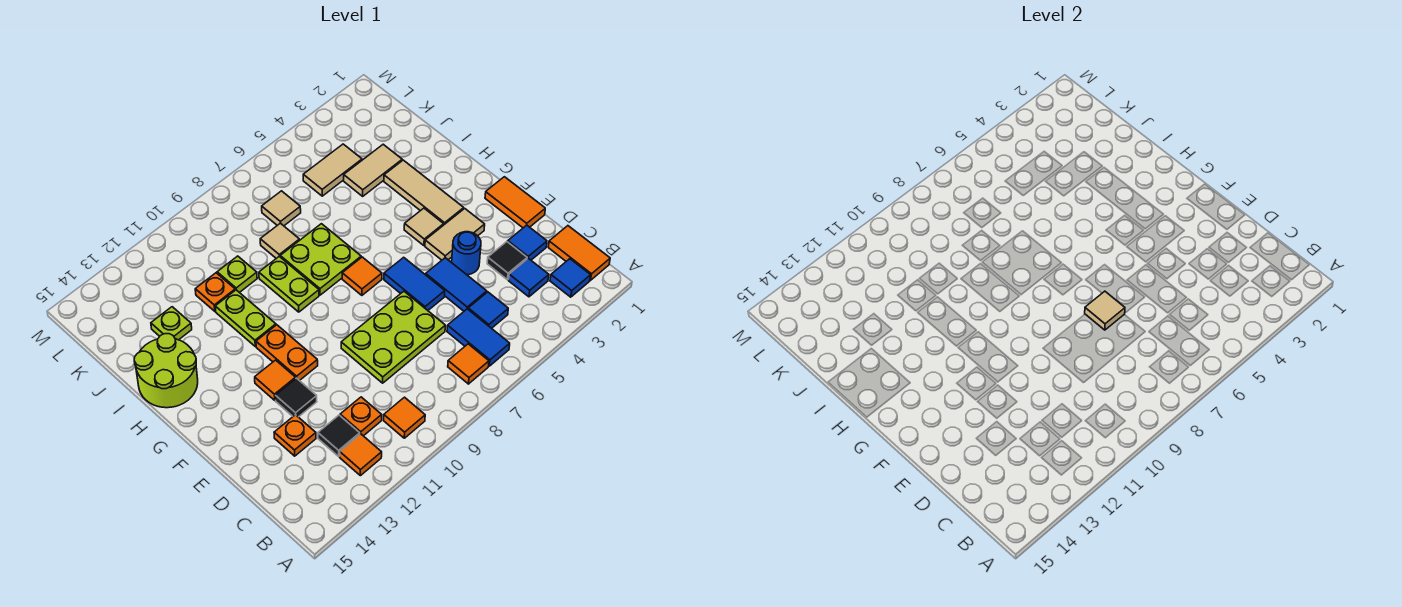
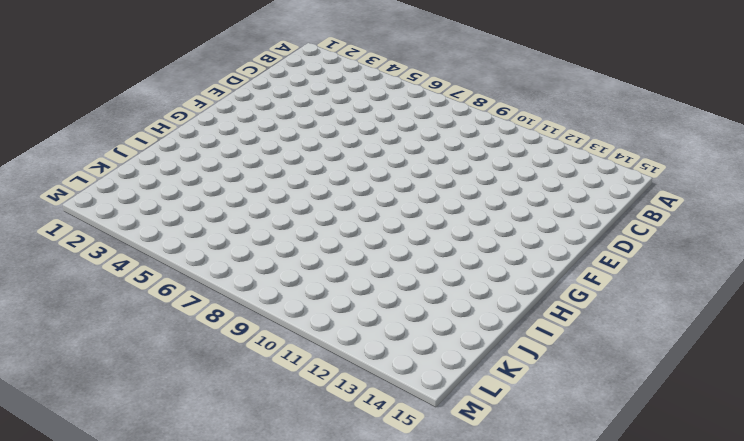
none -> orange tile B1:C1 level 1
none -> blue tile B2 level 1
none -> blue tile B6:C6 level 1
none -> orange tile B7 level 1

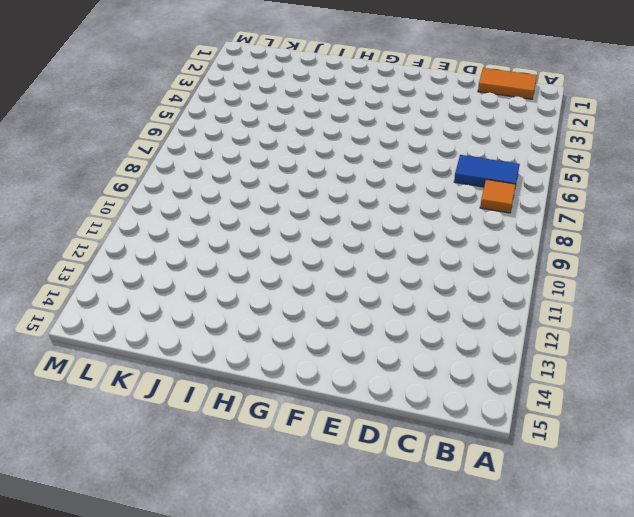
none -> blue tile B2 level 1
none -> orange tile B10 level 1
none -> orange tile B12 level 1
none -> blue tile C3 level 1

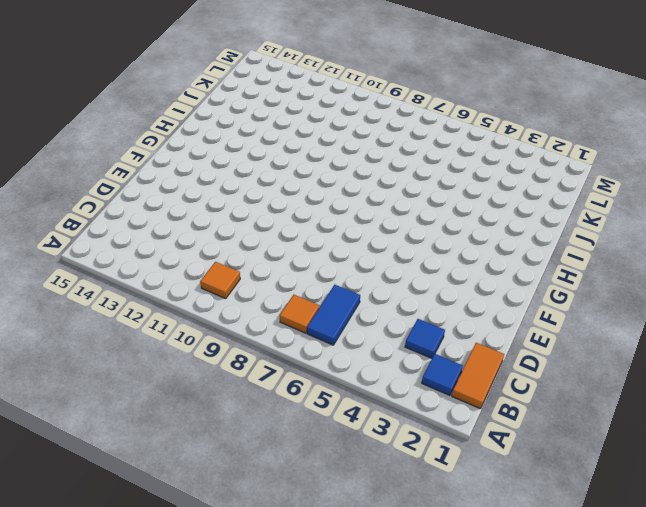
none -> orange tile B12 level 1
none -> blue tile C5 level 1
none -> orange plate C11 level 1
none -> black tile C12 level 1

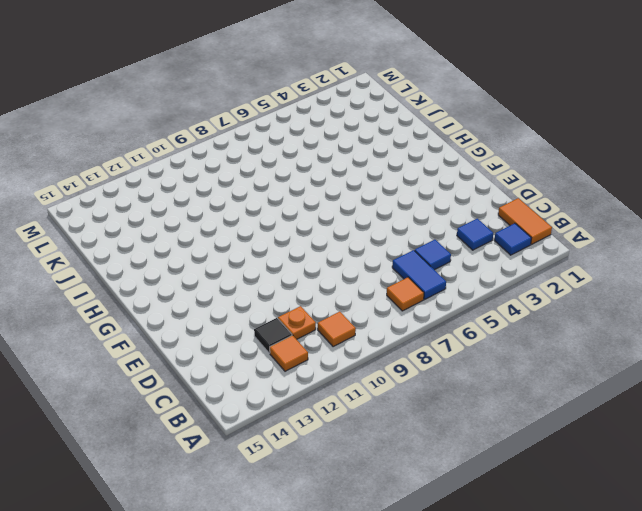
none -> blue tile D2 level 1
none -> black tile D3 level 1
none -> blue tile D5:E5 level 1
none -> lime plate D7:E9 level 1

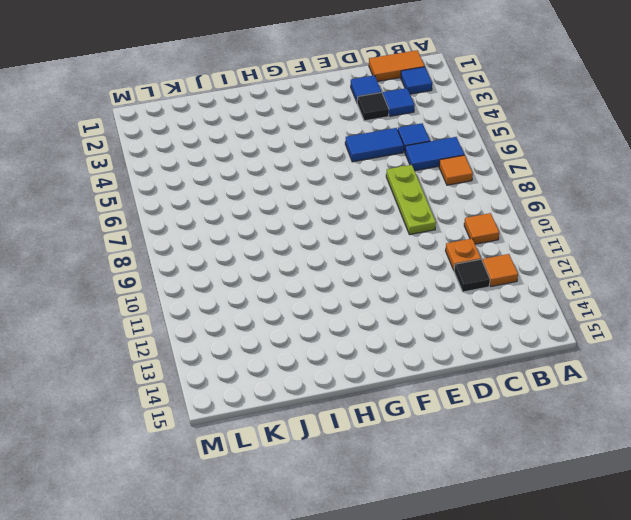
lime plate D7:D9 level 1 -> lime plate D7:E9 level 1
none -> orange plate D13 level 1
none -> orange tile E1:F1 level 1
none -> blue round brick E4 level 1
none -> blue tile E6:F6 level 1

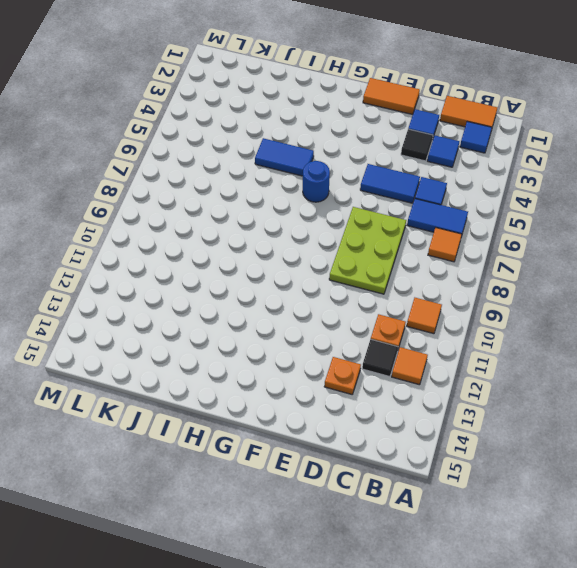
blue round brick G6 level 1 -> blue round brick E4 level 1
blue tile H5:I5 level 1 -> blue tile E6:F6 level 1
none -> black tile E12 level 1
none -> tan tile F3:F4 level 1
none -> orange plate F11:G11 level 1
none -> orange tile F12 level 1

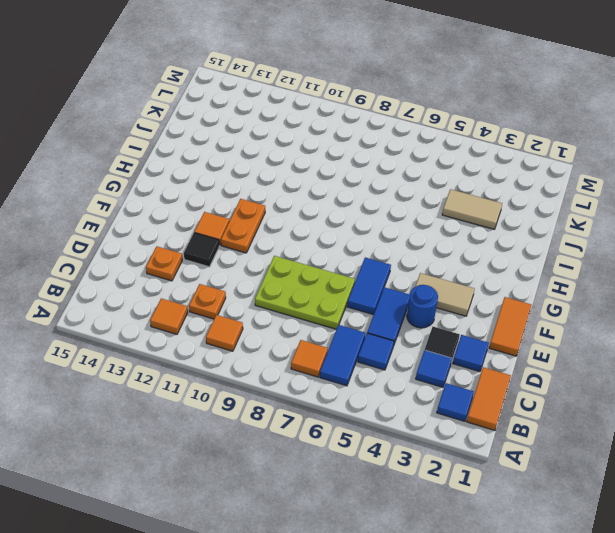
none -> black tile C12 level 1
none -> tan tile G3:I3 level 1
none -> tan tile G4 level 1
none -> orange tile G7 level 1

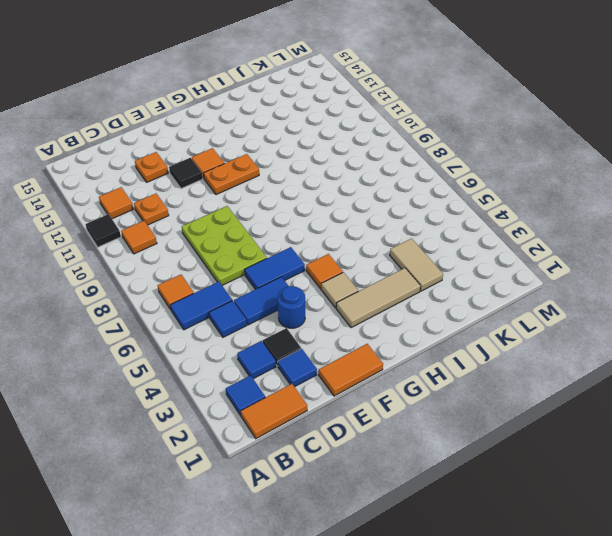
black tile A11 level 1 -> black tile C12 level 1
orange tile G5 level 1 -> orange tile G7 level 1
none -> tan tile F3:F4 level 1
none -> lime plate H7:I8 level 1
none -> lime plate H9:I9 level 1
none -> lime plate H11:I11 level 1

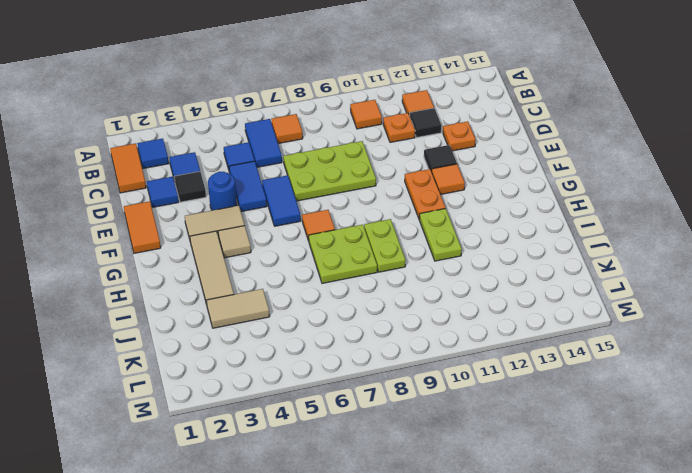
none -> lime round brick H14:I15 level 1
none -> tan tile J8 level 1
none -> lime plate J10 level 1
none -> orange plate J11 level 1

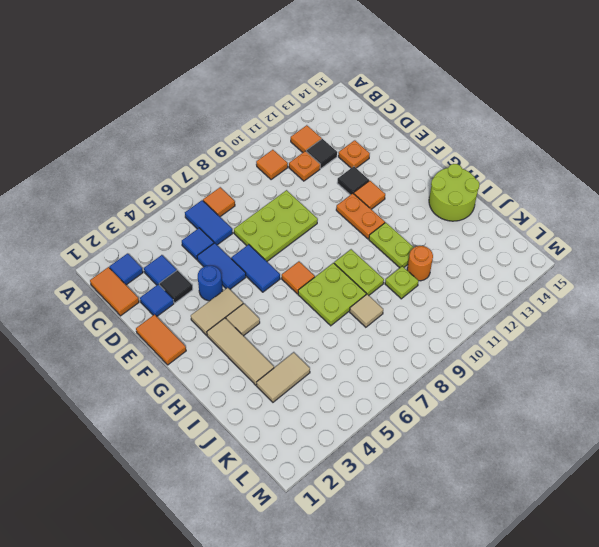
orange round brick J11 level 1 -> orange plate J11 level 1
none -> lime plate J13 level 1
none -> tan tile K4:K5 level 1
none -> tan tile K7 level 1
none -> tan tile E7 level 2

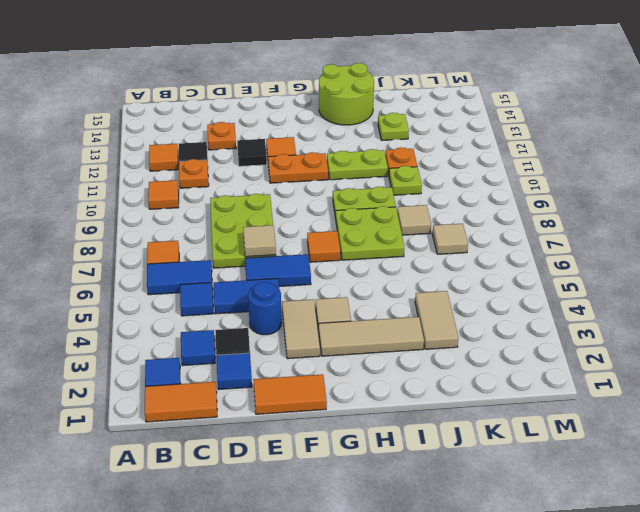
none -> tan tile K4:K5 level 1

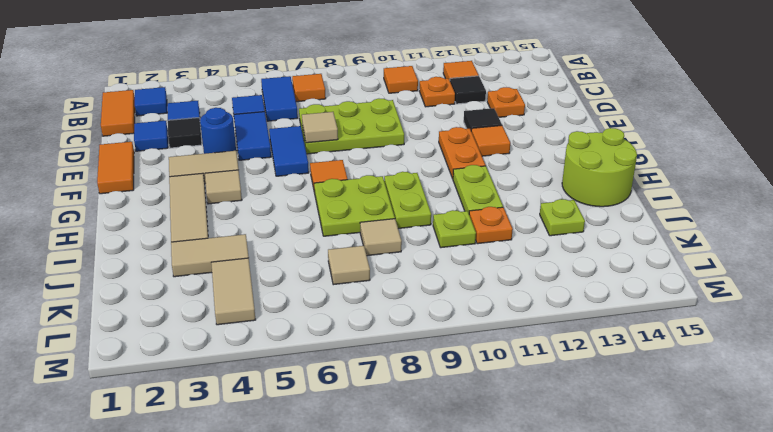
tan tile K4:L4 level 1 -> tan tile K4:K5 level 1

